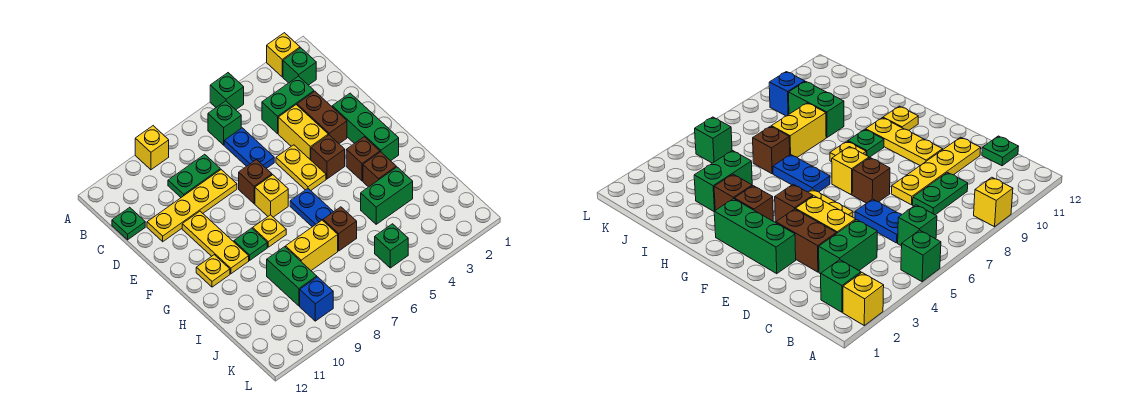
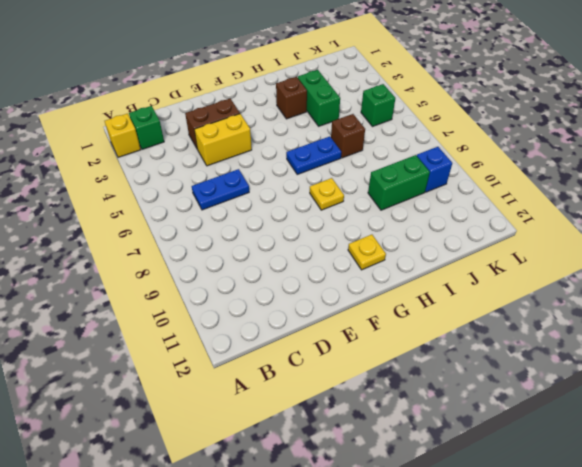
none -> green brick A5 level 1
none -> yellow brick A9 level 1
none -> green brick B6 level 1
none -> green brick C3:C4 level 1

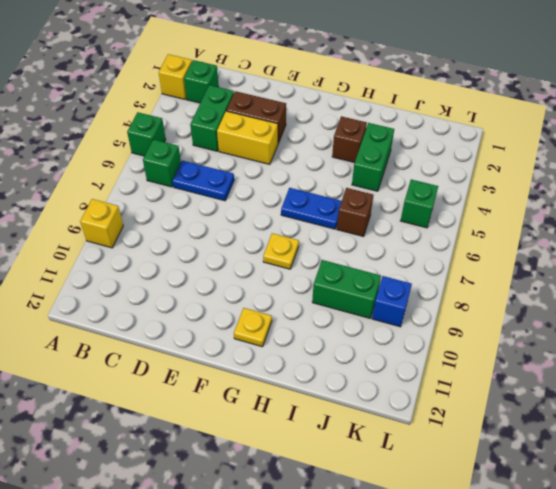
none -> green plate C8:C9 level 1
none -> green plate C12 level 1
none -> yellow plate D8:D11 level 1
none -> green brick E2:G2 level 1

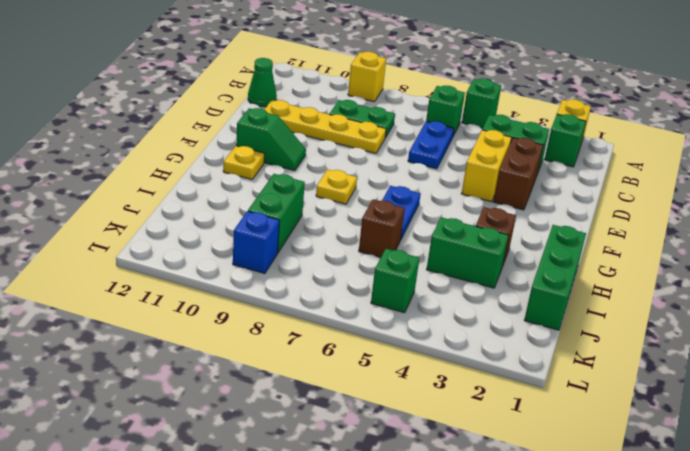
green cone C12 level 1 -> green plate C12 level 1
green slope F10:F11 level 1 top 11 -> yellow plate E10:G10 level 1
green brick H1:J1 level 1 -> green brick E2:G2 level 1
none -> yellow plate E5:F5 level 1
none -> brown brick E7 level 1
none -> brown brick F4 level 1
none -> yellow brick F7 level 1

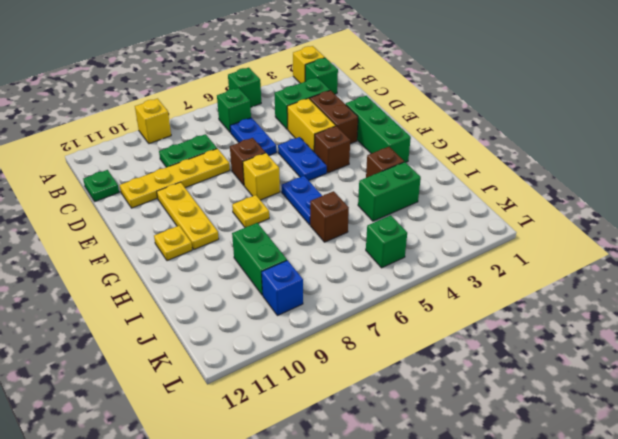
blue plate E5:F5 level 1 -> yellow plate E5:F5 level 1
none -> brown brick G3 level 1
none -> green plate G9 level 1
none -> yellow brick I7:I8 level 1

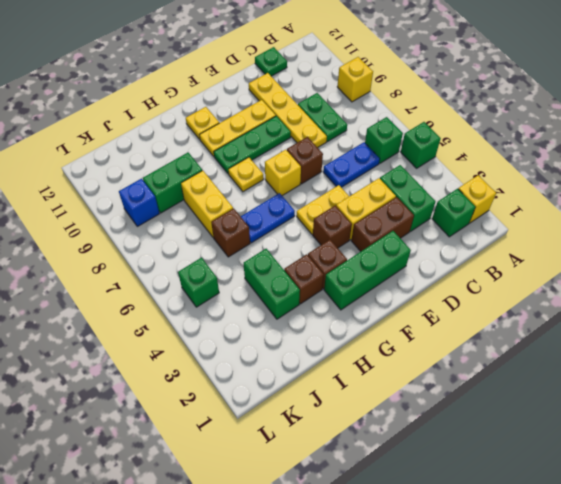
green plate E9:G9 level 1 -> green plate G9 level 1

